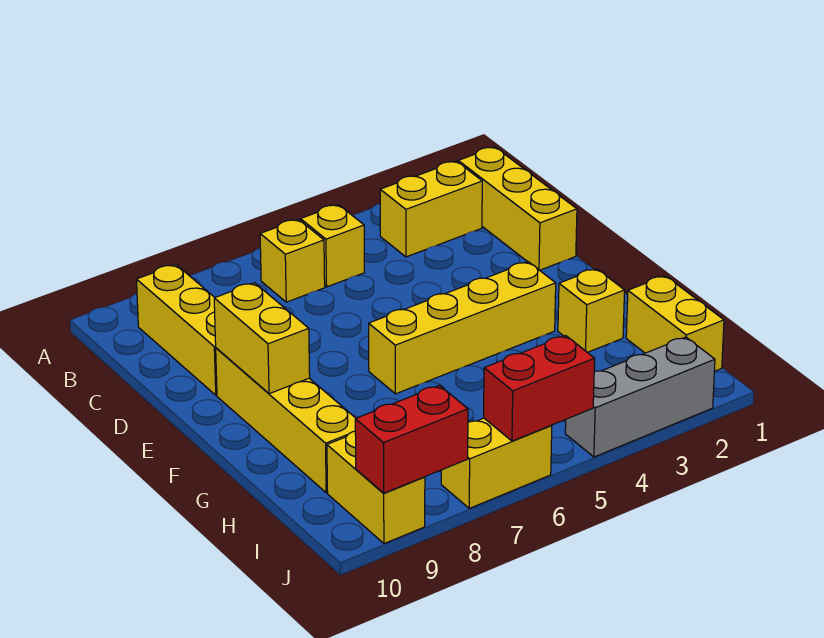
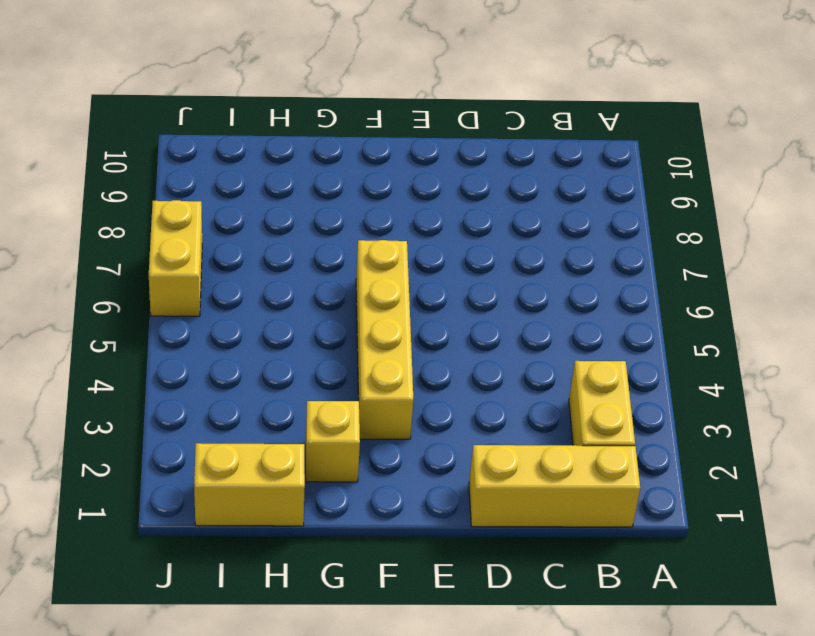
none -> yellow brick B5 level 1
none -> yellow brick B6 level 1
none -> yellow brick B9:D9 level 1

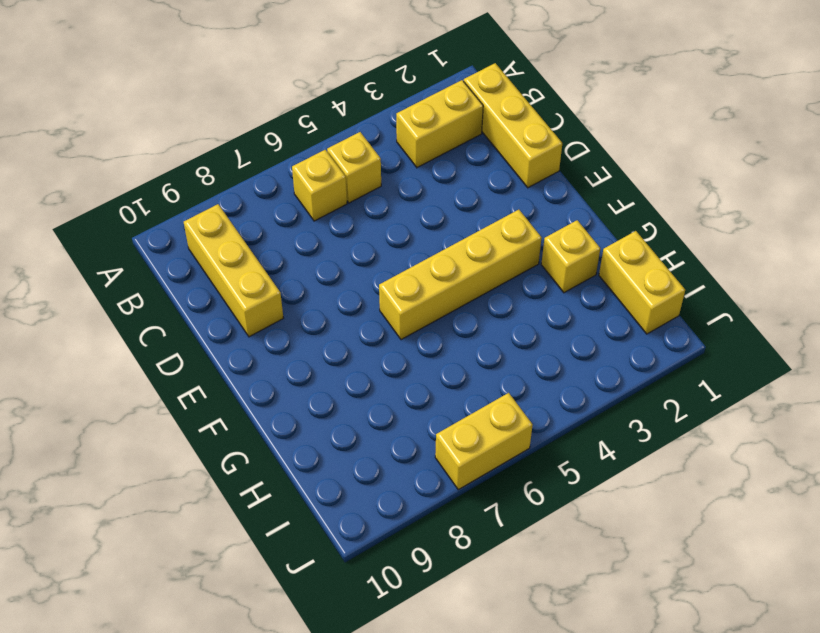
none -> yellow brick E9:H9 level 1
none -> yellow brick I9:J9 level 1
none -> grey brick J2:J4 level 1

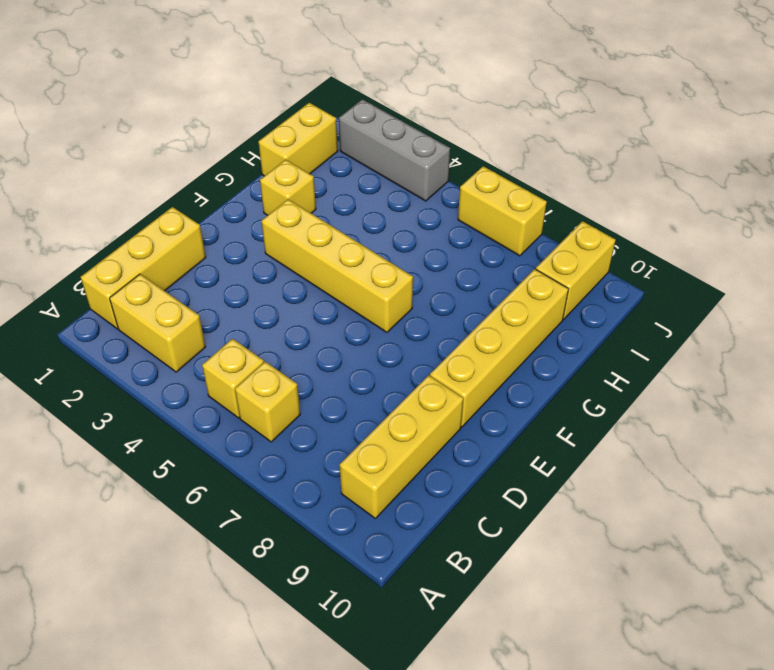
none -> yellow brick E9:F9 level 2
none -> red brick J5:J6 level 2
none -> red brick J8:J9 level 2

